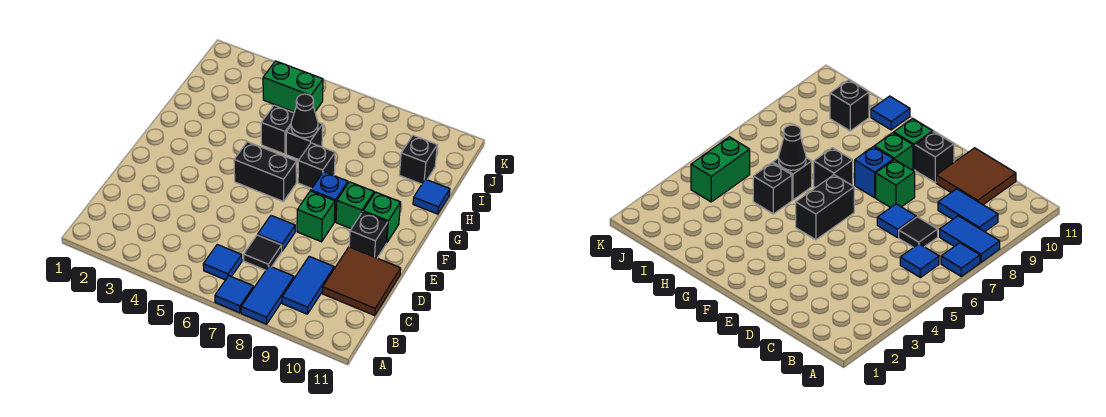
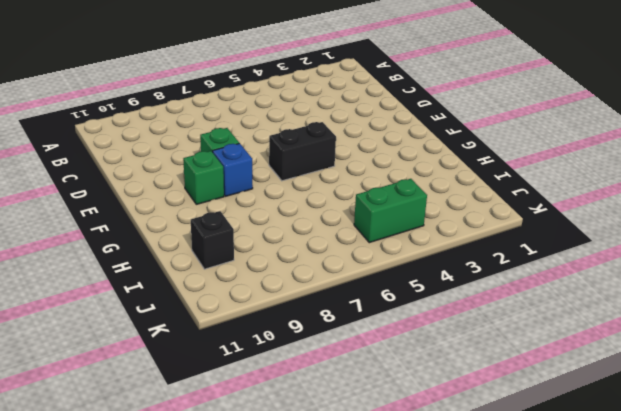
none -> blue tile A7 level 1
none -> blue tile A8:B8 level 1
none -> blue tile B6 level 1

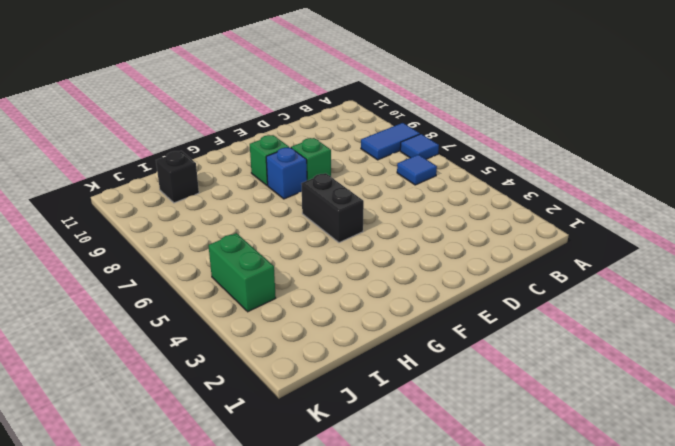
none -> blue tile B9:C9 level 1
none -> black tile C7 level 1
none -> brown tile C10:D11 level 1

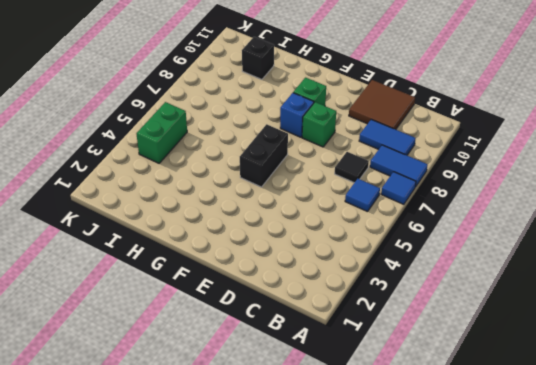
none -> blue tile D7 level 1
none -> black brick E10 level 1
none -> green brick F10 level 1

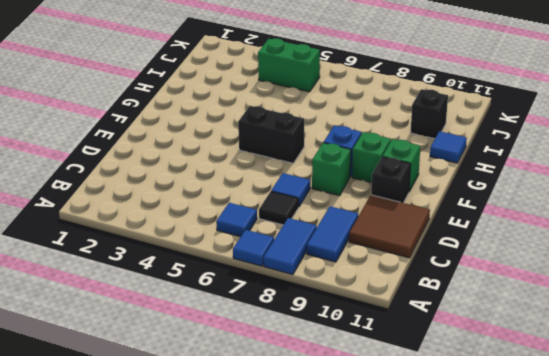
none -> black brick G7 level 1
none -> black brick H5 level 1
none -> black brick H6 level 1

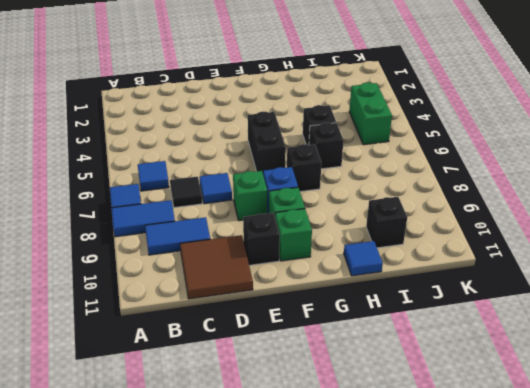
none -> black cone H6 level 2

